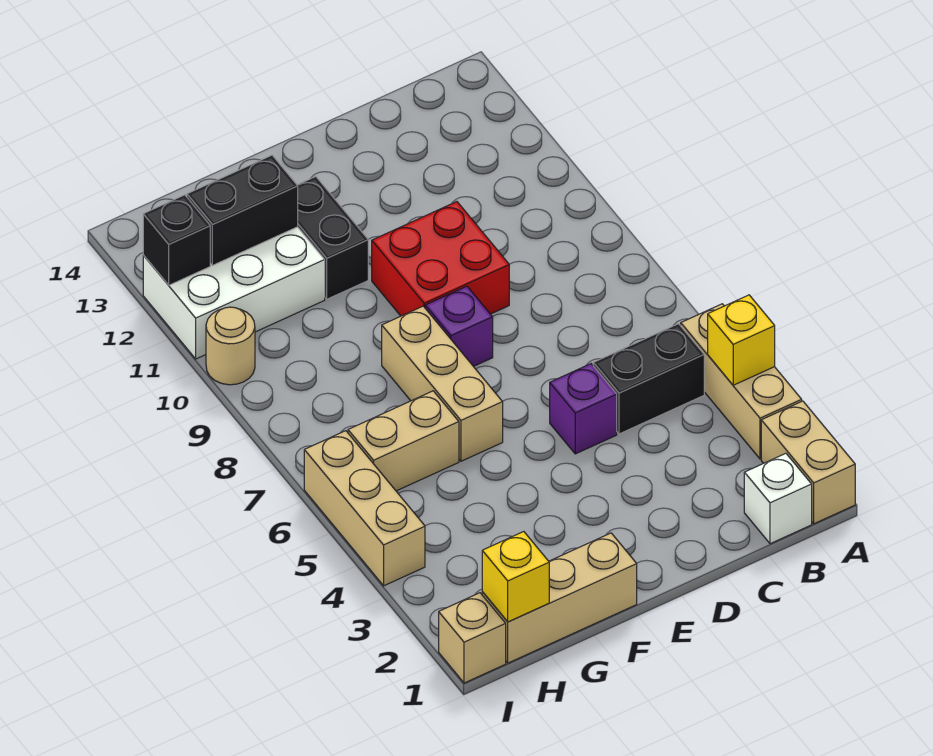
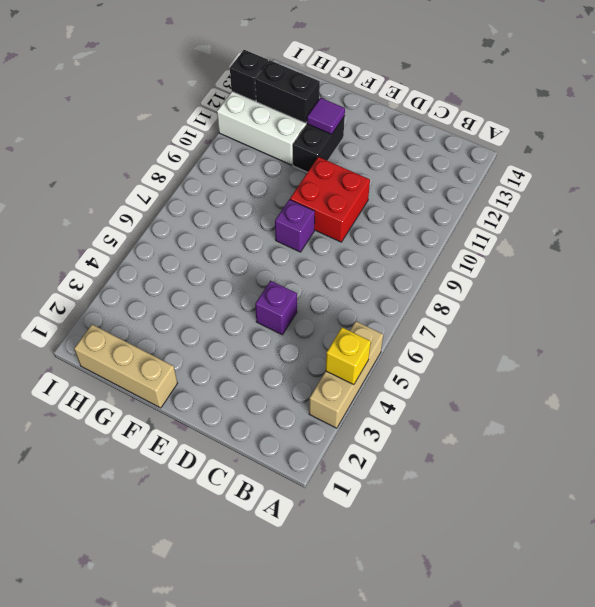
purple tile F12 level 2 -> none
none -> tan brick A1:A2 level 1
none -> white brick B1 level 1
none -> black brick B5:C5 level 1

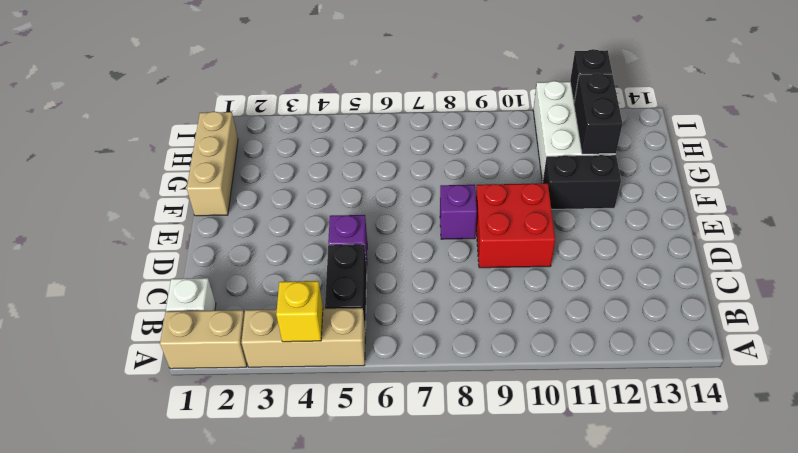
none -> tan brick F6:F8 level 1
none -> tan brick G6:H6 level 1
none -> tan brick I1 level 1

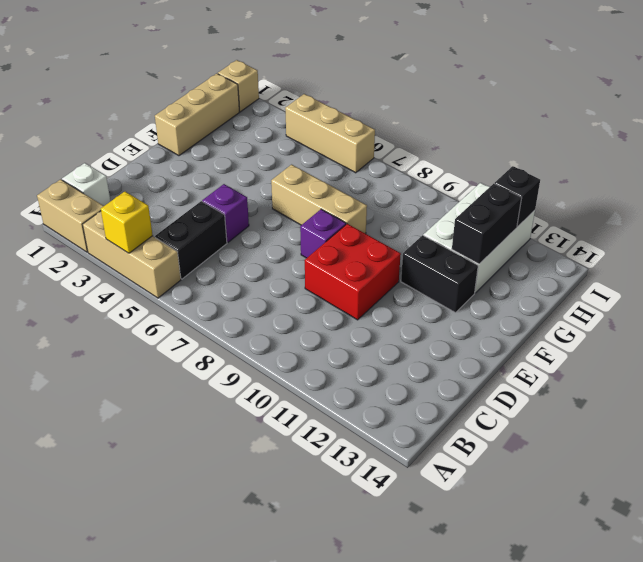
none -> tan brick G6:H6 level 1
none -> tan round brick I10 level 1
none -> yellow brick H1 level 2

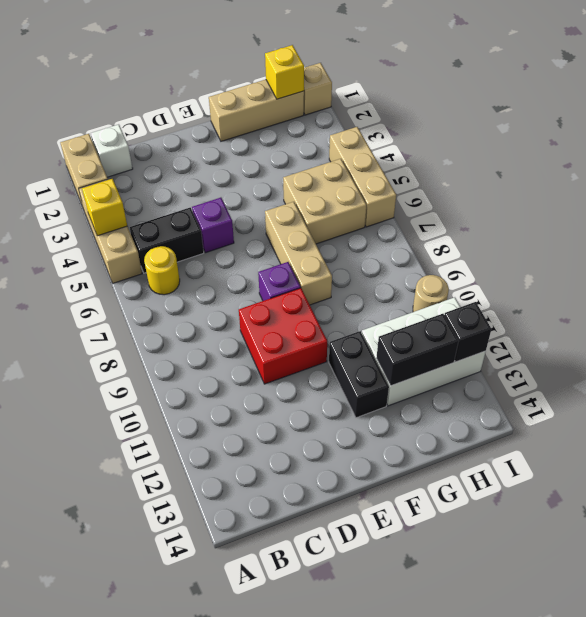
yellow round brick B6 level 1 -> none
tan brick G5:H6 level 1 -> tan brick G6:H6 level 1

